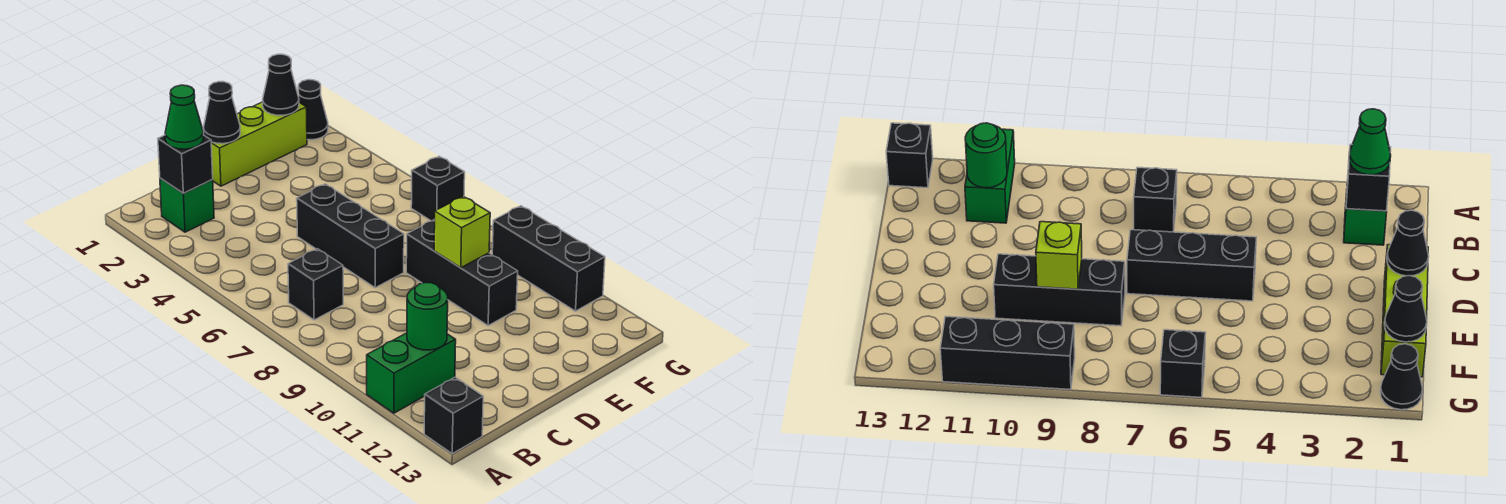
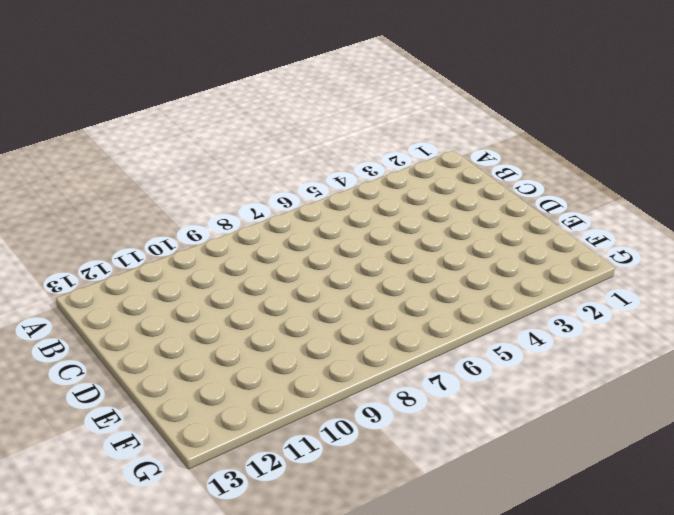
none -> green brick A11:B11 level 1
none -> black brick A13 level 1
none -> green brick B2 level 1

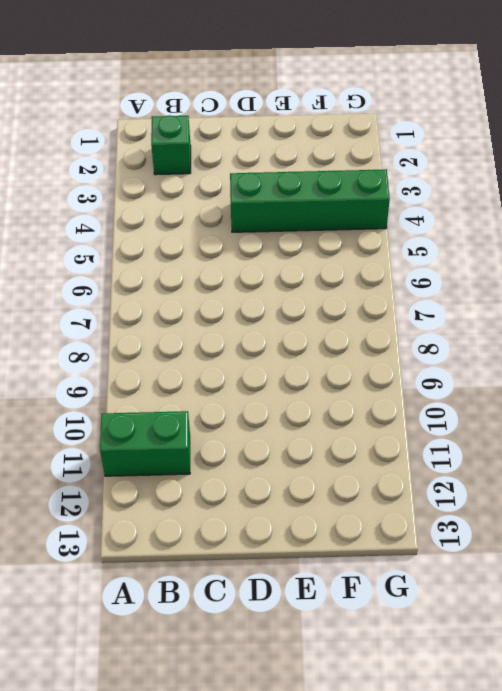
green brick D4:G4 level 1 -> none
none -> black brick A13 level 1
none -> black brick B7 level 1
none -> lime brick D1:F1 level 1

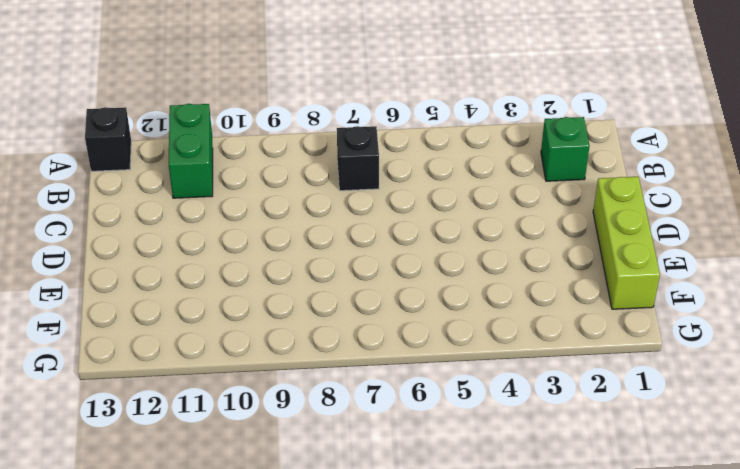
none -> black brick D5:D7 level 1
none -> black brick E8:E10 level 1
none -> black cone G1 level 1

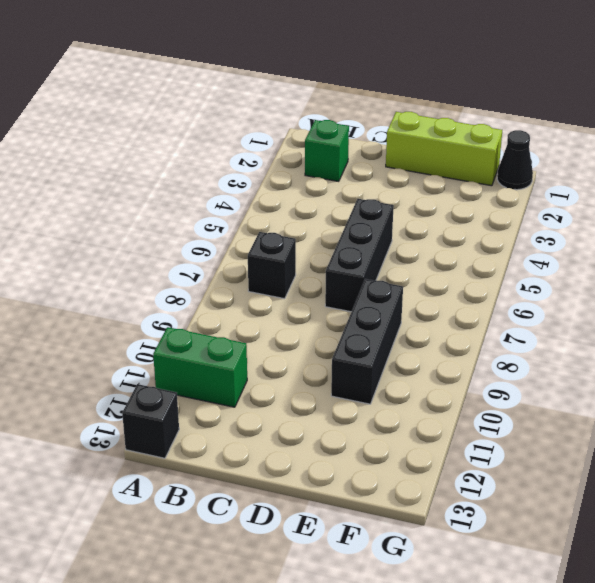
none -> black brick G6 level 1
none -> black brick G9:G11 level 1
none -> black brick B2 level 2

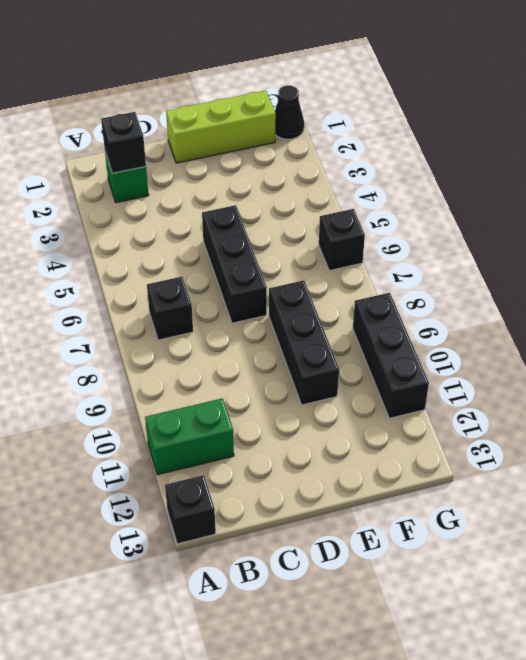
none -> green round brick B11 level 2
none -> black cone D1 level 2
none -> lime brick E9 level 2

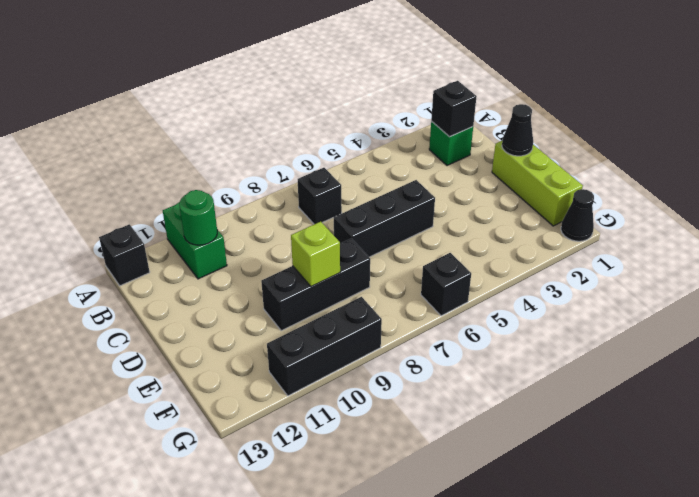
none -> black cone F1 level 2
none -> green cone B2 level 3

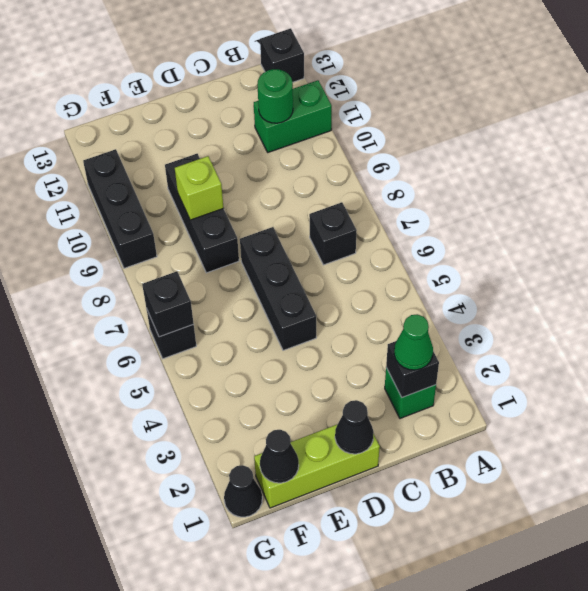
black brick G6 level 2 -> none

